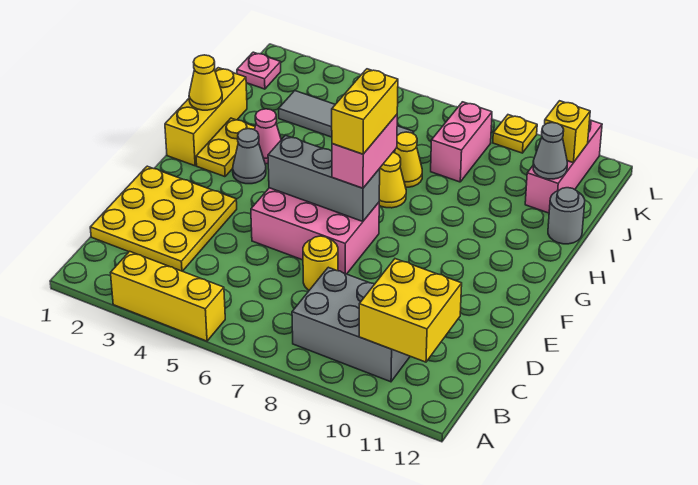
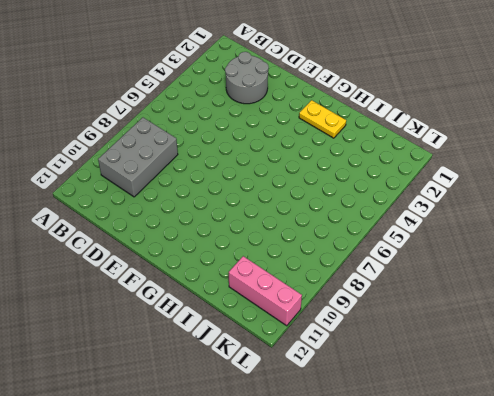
grey round brick C2:D3 level 1 -> yellow plate C1:E3 level 1
none -> yellow brick A3:A5 level 1
none -> yellow round brick D7 level 1
none -> pink brick E5:F7 level 1

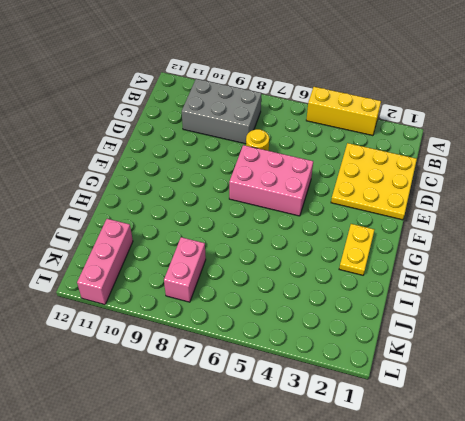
none -> yellow brick G1:I1 level 1
none -> grey cone G3 level 1
none -> pink cone H3 level 1

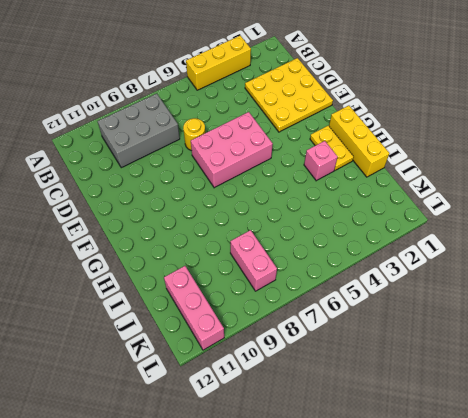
pink brick H3 level 1 -> pink cone H3 level 1
none -> grey cone G3 level 1
none -> yellow cone H7 level 1
none -> yellow cone I7 level 1

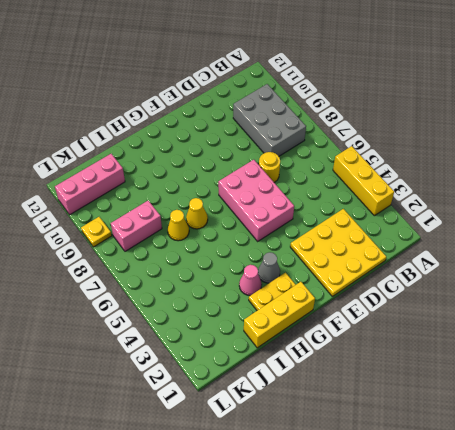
none -> grey round brick I12 level 1
none -> grey tile J3:J6 level 1
none -> pink plate K1 level 1

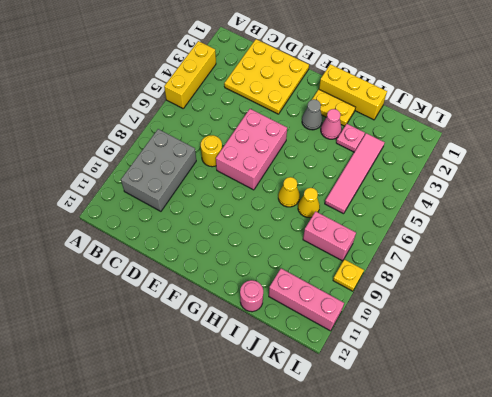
pink plate I3 level 1 -> pink plate K1 level 1
pink round brick I12 level 1 -> grey round brick I12 level 1
pink tile J3:J6 level 1 -> grey tile J3:J6 level 1
none -> yellow brick B10:C11 level 2
none -> grey brick F5:F7 level 2
none -> yellow cone H1 level 2

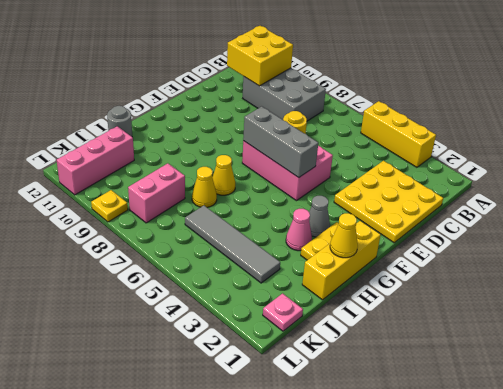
none -> grey cone J11 level 2
none -> yellow brick K11 level 2
none -> pink brick F7:G7 level 3

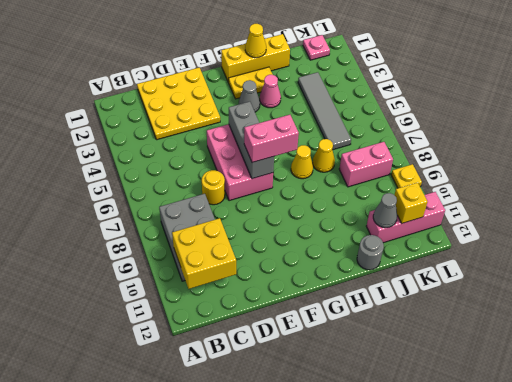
none -> yellow brick A3:A5 level 1
none -> yellow brick F7:G7 level 4

